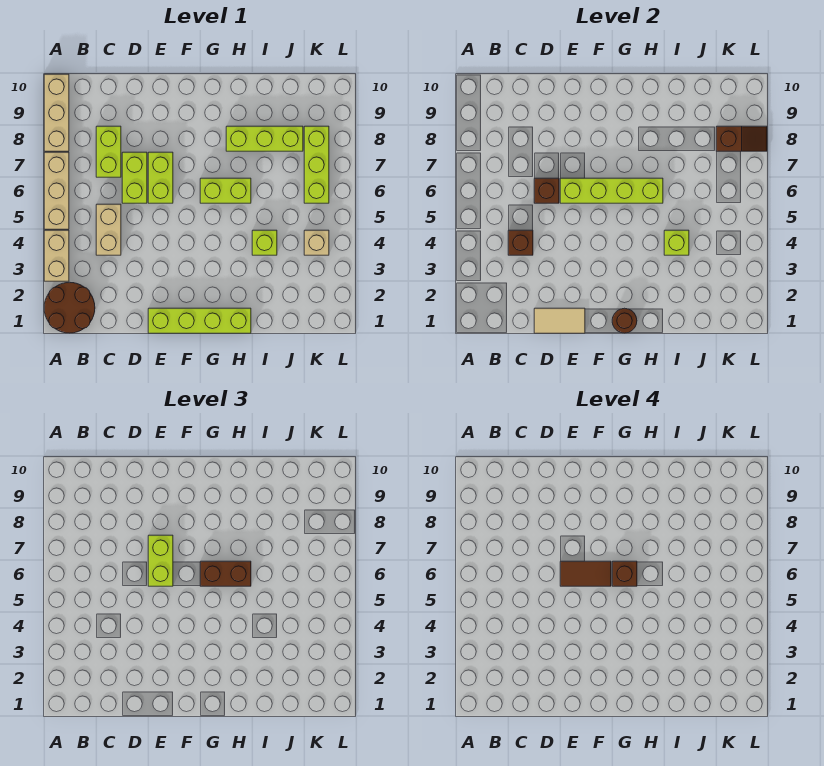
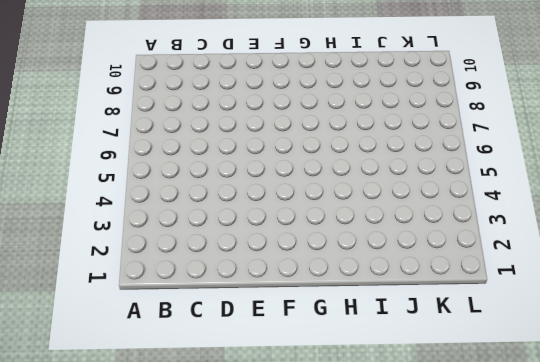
none -> brown round brick A1:B2 level 1
none -> tan brick A3:A4 level 1
none -> tan brick A5:A7 level 1

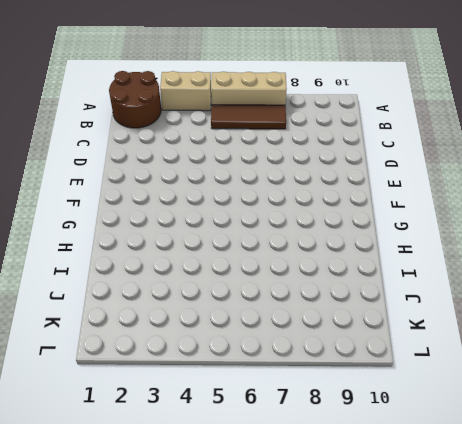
brown tile B5:B7 level 1 -> none
none -> tan brick A8:A10 level 1
none -> tan brick C4:C5 level 1
none -> lime brick C7:C8 level 1

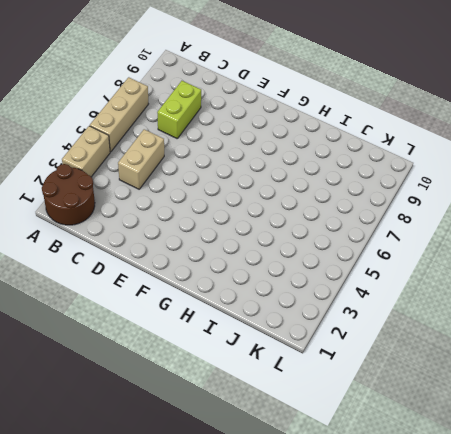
none -> tan brick A8:A10 level 1
none -> lime brick D6:D7 level 1
none -> lime brick E1:H1 level 1

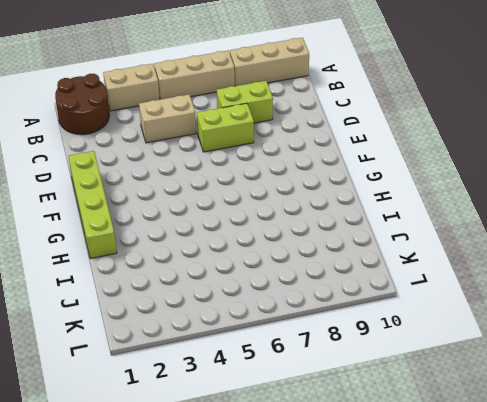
none -> lime brick E6:E7 level 1
none -> lime brick G6:H6 level 1
none -> lime brick H8:J8 level 1

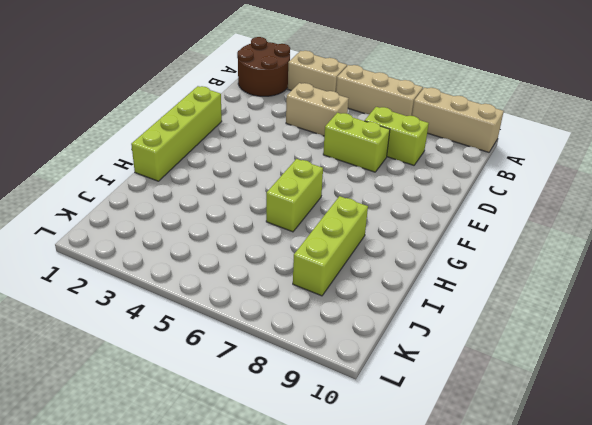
none -> lime brick E6:E7 level 1
none -> lime brick I4 level 1
none -> tan brick K4 level 1

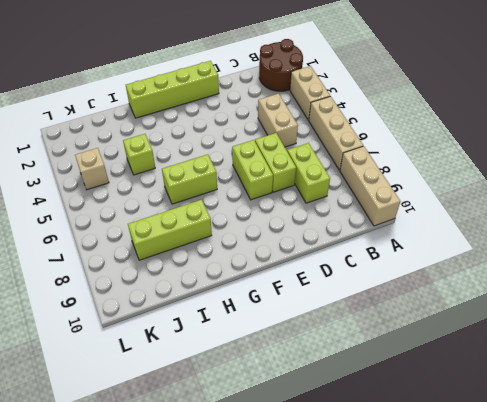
none -> lime brick K6:K8 level 1
none -> brown brick C4 level 2
none -> tan tile D1:E1 level 2

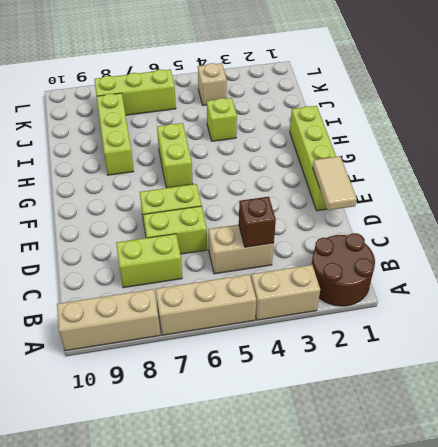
none -> brown brick D6 level 2
none -> lime brick E6:H6 level 2
none -> brown round brick G1 level 2

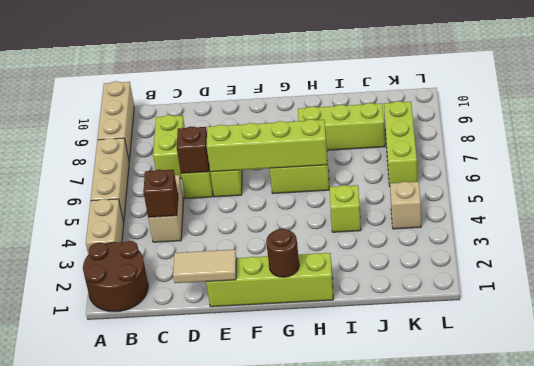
none -> lime brick I4 level 2
none -> brown slope K8:L8 level 2 top K
none -> lime brick E6:E7 level 3

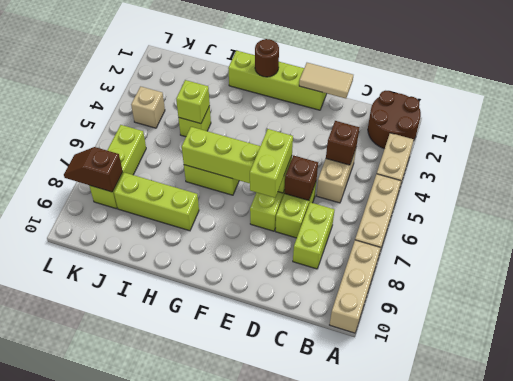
none -> brown brick G6:H6 level 3
none -> brown tile E6:F6 level 4
none -> brown brick G6 level 4

